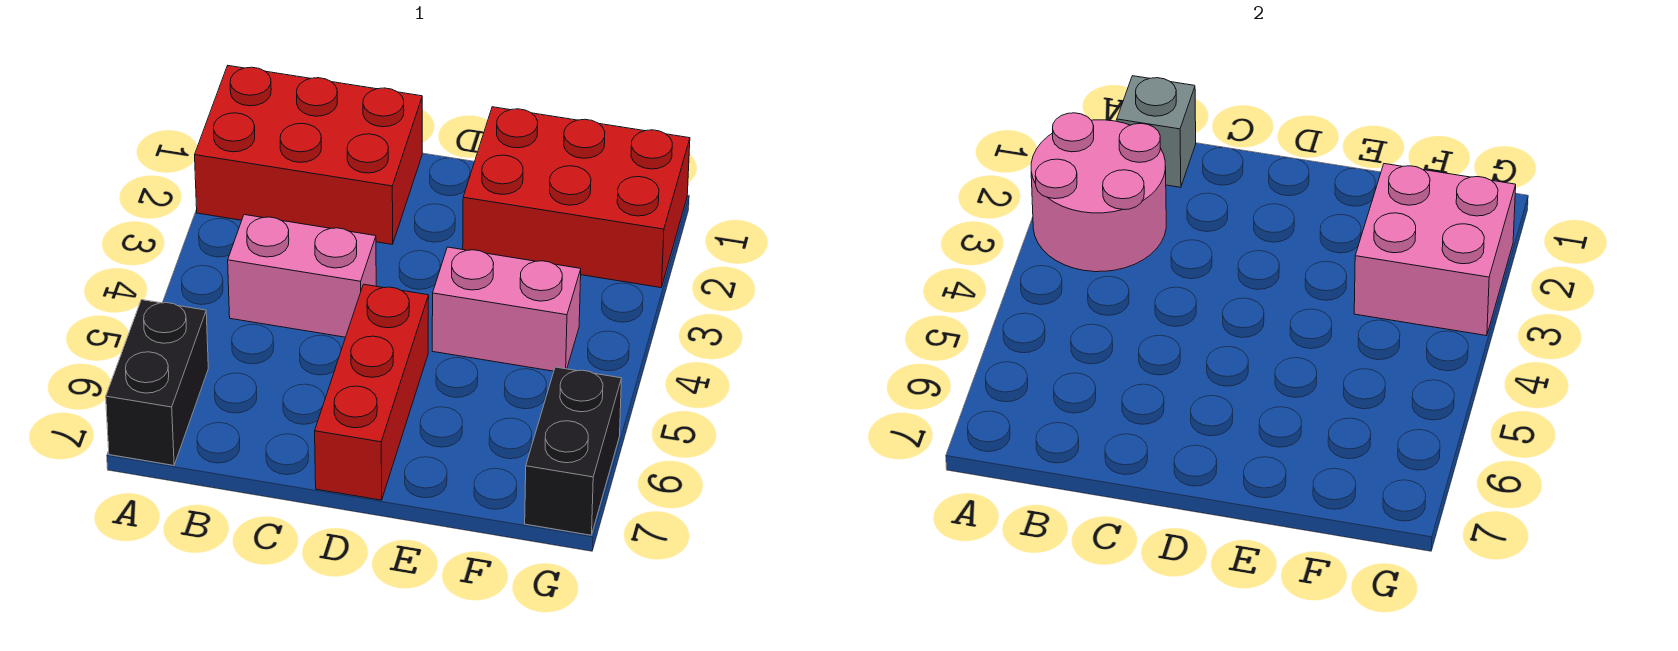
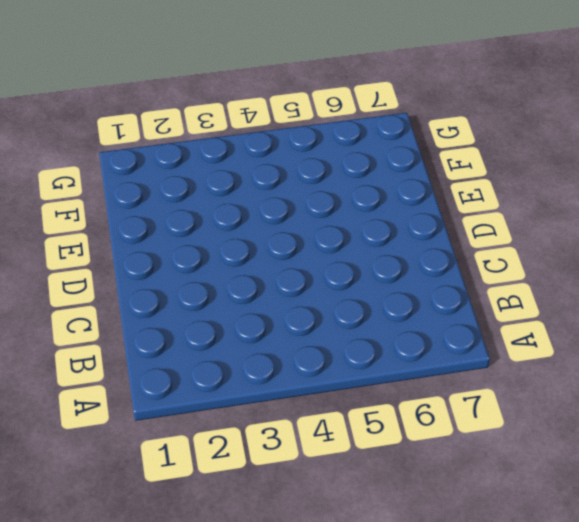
none -> red brick A1:C2 level 1
none -> black brick A6:A7 level 1

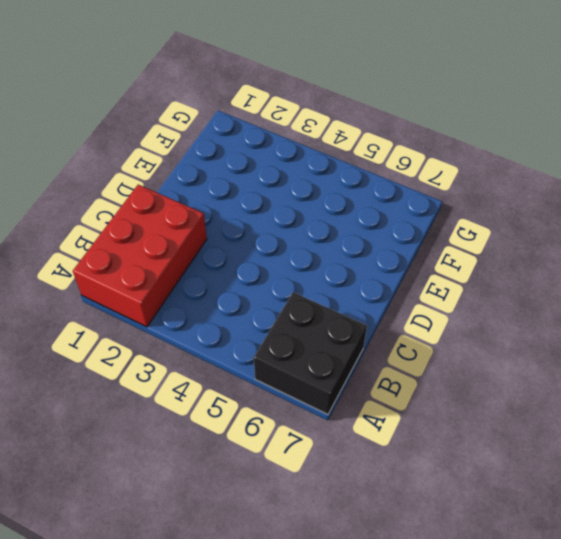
black brick A6:B7 level 1 -> black brick A6:A7 level 1
none -> pink brick B4:C4 level 1
none -> red brick D5:D7 level 1

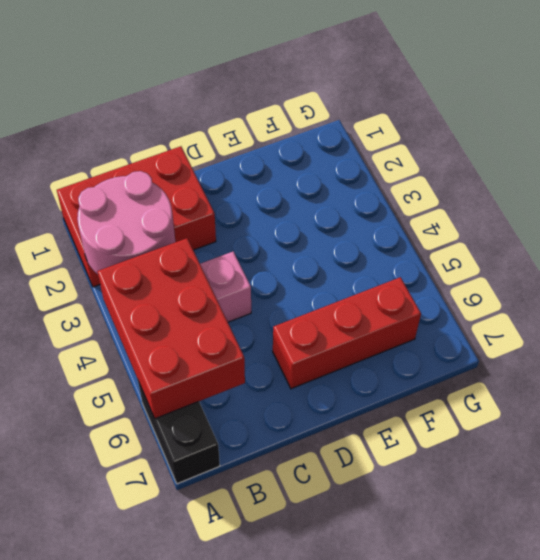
red brick A4:B6 level 2 -> red brick E1:G2 level 1
red brick D6:F6 level 1 -> red brick D5:D7 level 1
none -> pink brick E4:F4 level 1
none -> black brick G6:G7 level 1

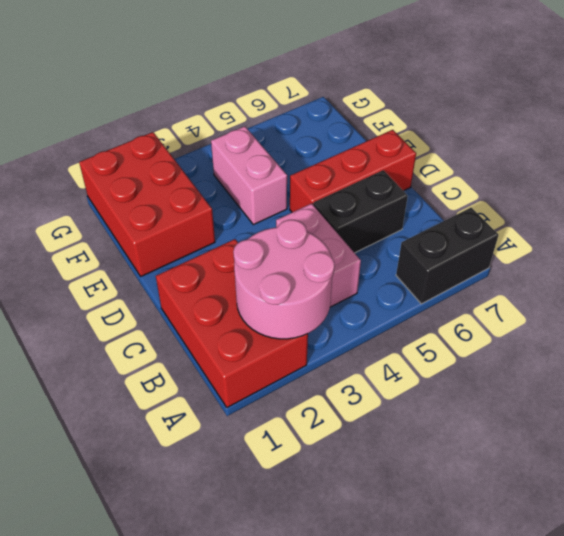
black brick C5:C6 level 1 -> black brick G6:G7 level 1
none -> grey brick B1 level 2
none -> pink brick F2:G3 level 2

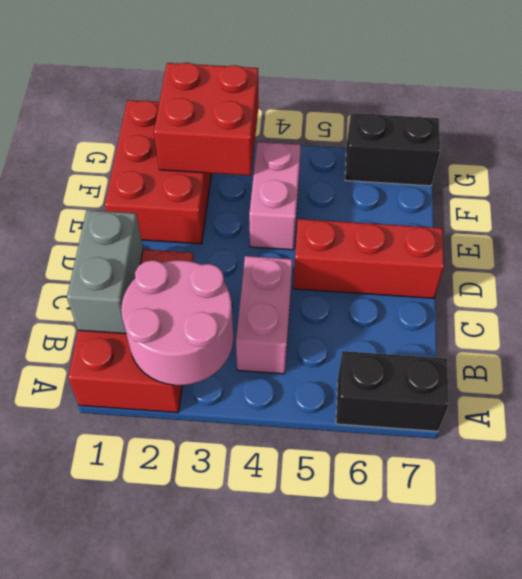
grey brick B1:C1 level 2 -> grey brick B1 level 2
red brick F2:G3 level 2 -> pink brick F2:G3 level 2

